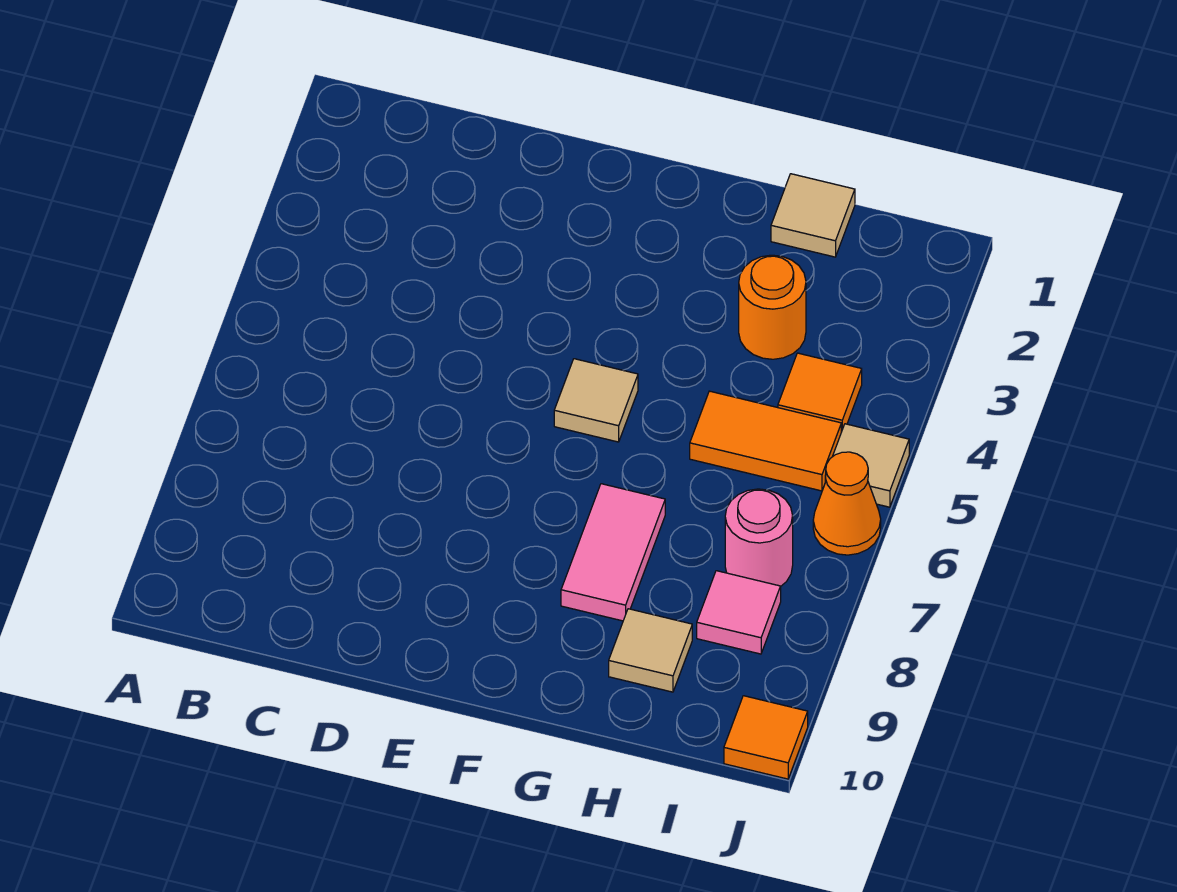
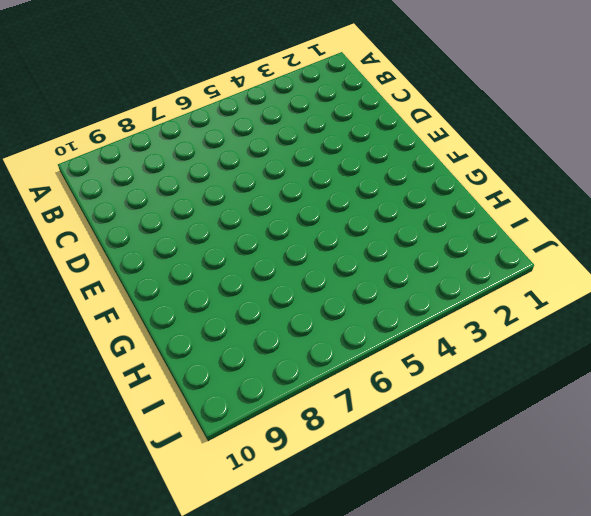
none -> tan tile F5 level 1
none -> pink tile G7:G8 level 1
none -> tan tile H1 level 1

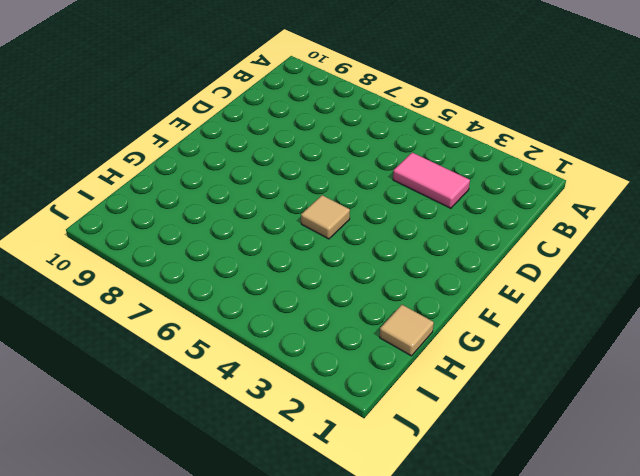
pink tile C3:C4 level 1 -> pink tile G7:G8 level 1
none -> orange round brick H3 level 1
none -> orange tile H5:I5 level 1
none -> tan tile H9 level 1

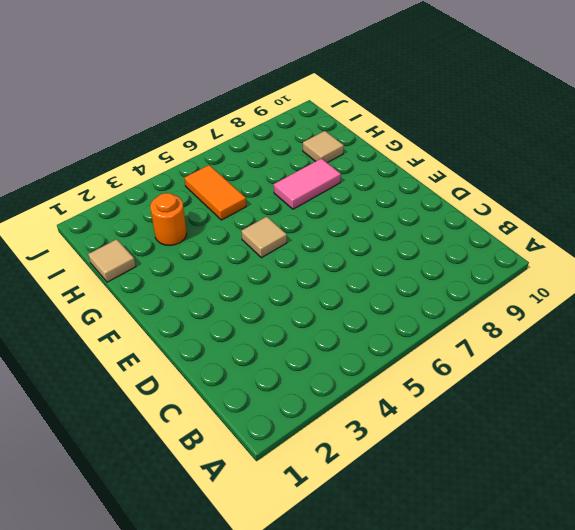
none -> orange tile I4 level 1
none -> pink round brick I7 level 1
none -> pink tile I8 level 1

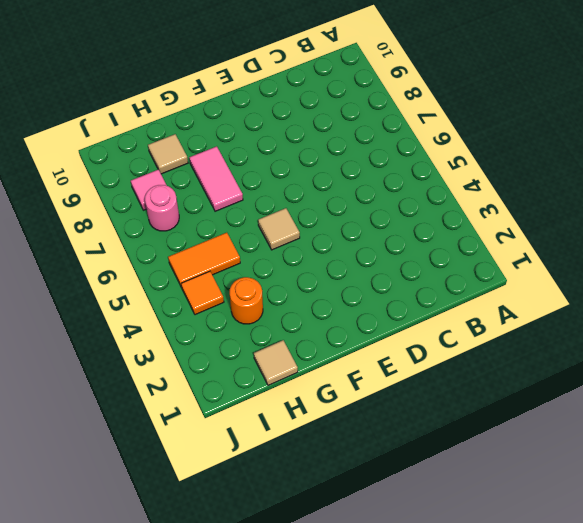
none -> tan tile J5 level 1
none -> orange cone J6 level 1
none -> orange tile J10 level 1

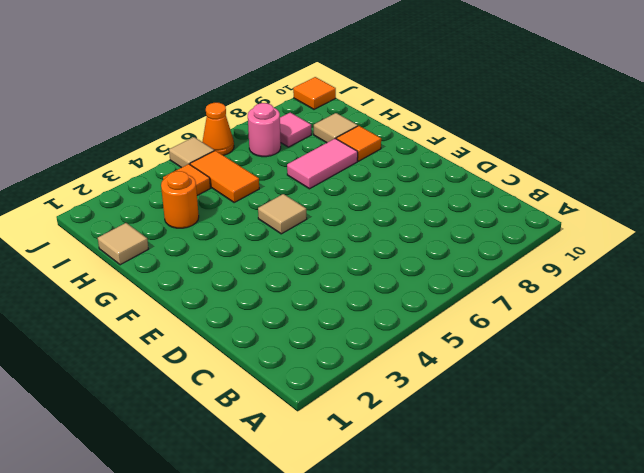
orange tile G9 level 1 -> none

